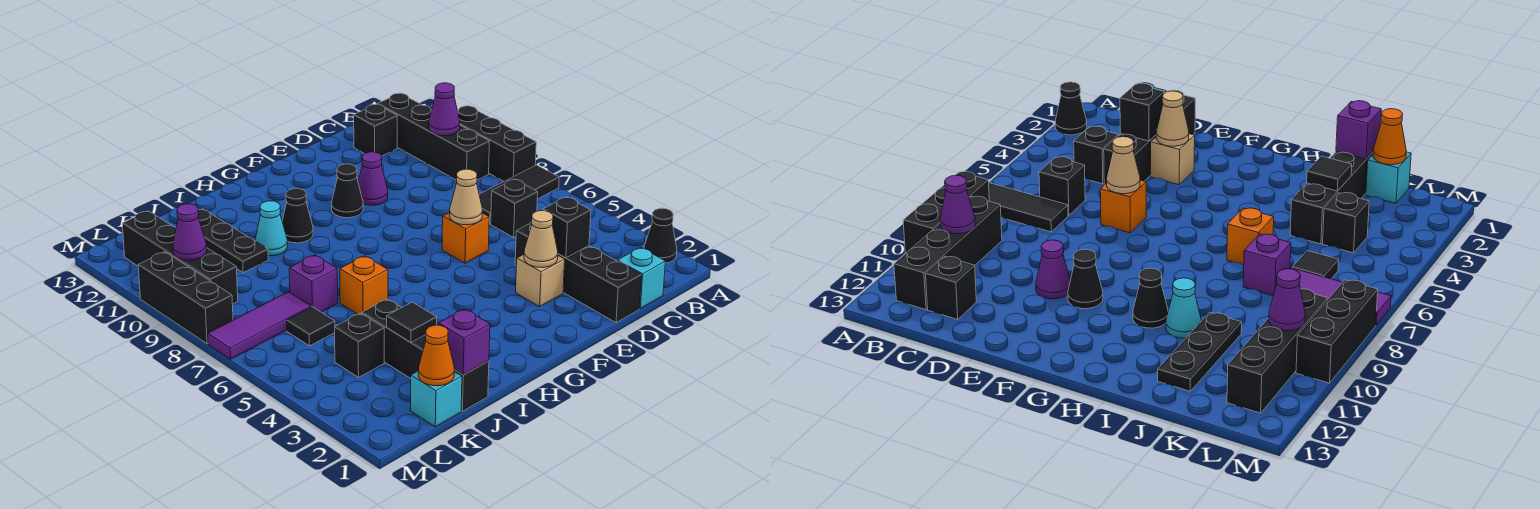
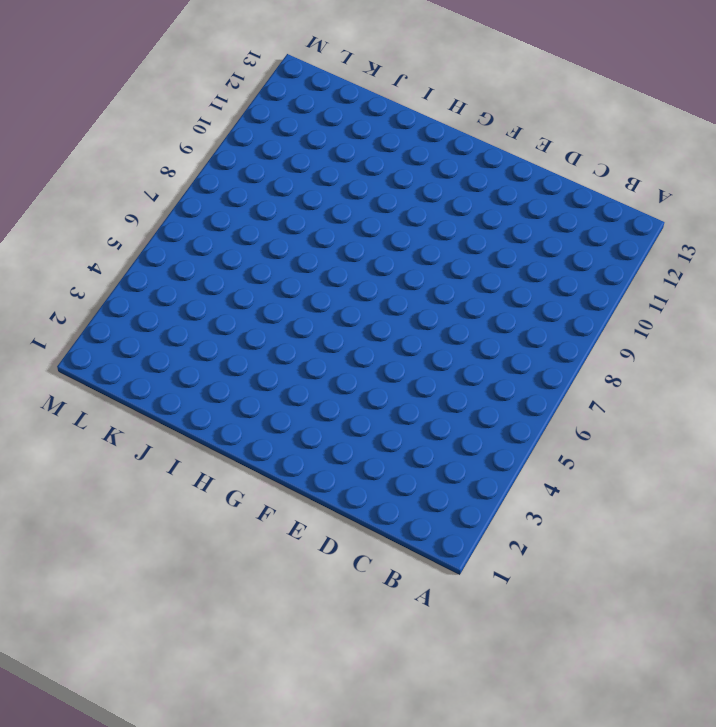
none -> black cone A2 level 1
none -> black tile A7:C7 level 1
none -> black brick A8:A10 level 1
none -> black brick B9:B12 level 1

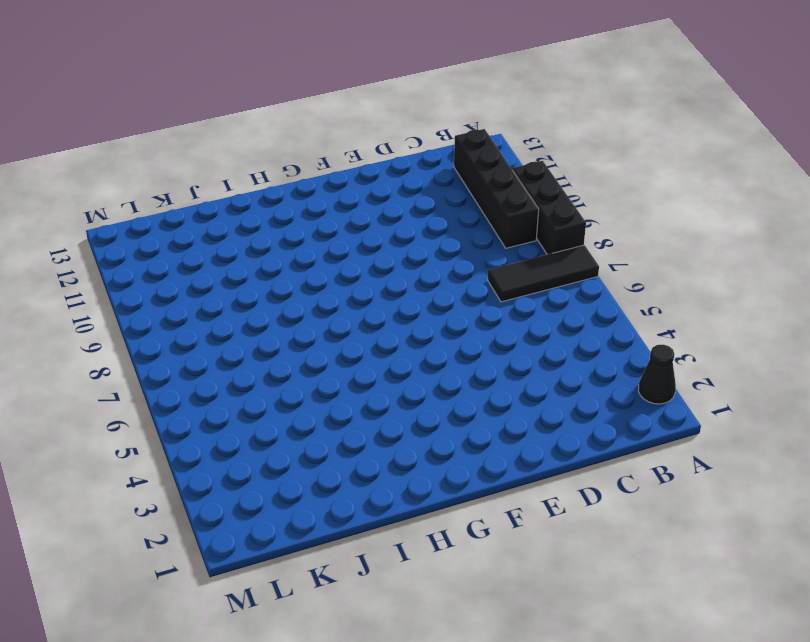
none -> cyan brick C1 level 1
none -> black brick C4 level 1
none -> black brick C6 level 1
none -> black brick C12 level 1

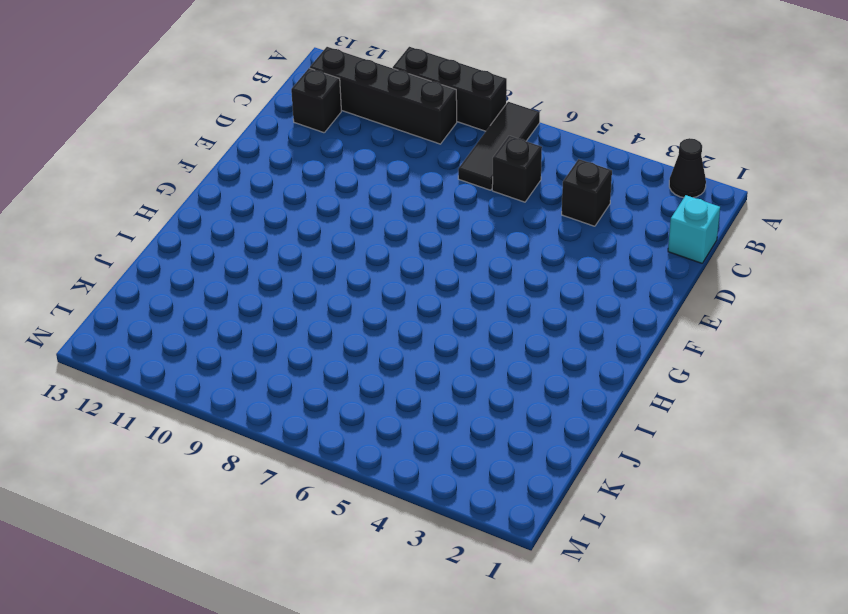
none -> black brick D1:D4 level 1
none -> tan brick E3 level 1
none -> orange brick E6 level 1
none -> purple cone E10 level 1

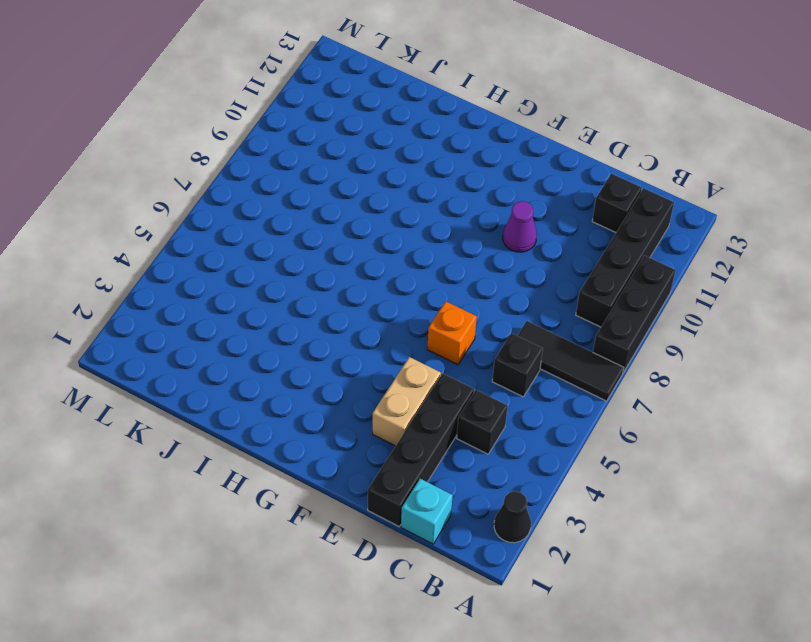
tan brick E3:E4 level 1 -> tan brick E3 level 1
none -> black cone F10 level 1
none -> black cone H10 level 1
none -> orange brick I6 level 1
none -> cyan cone I10 level 1

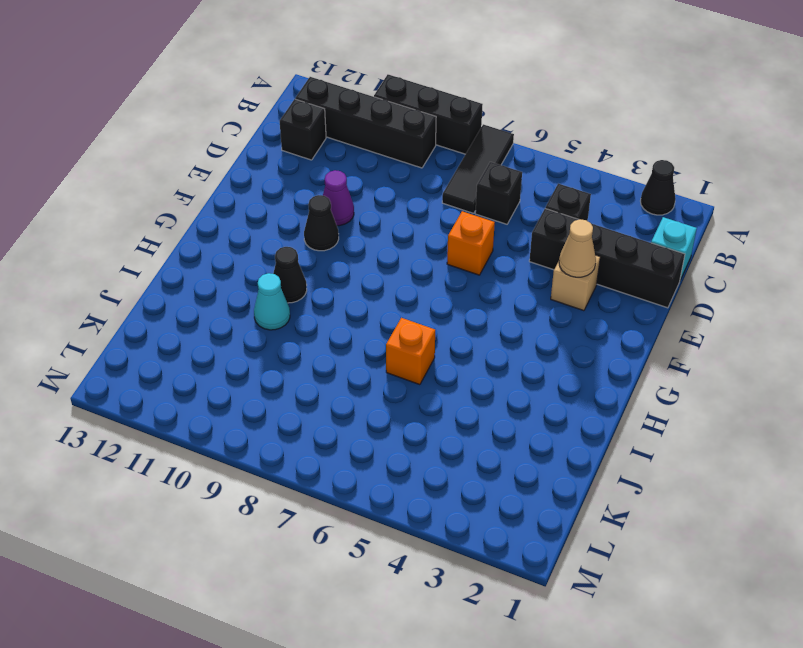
none -> black brick J1:J4 level 1
none -> purple brick J7 level 1
none -> black plate J10:J12 level 1
none -> cyan brick K1 level 1

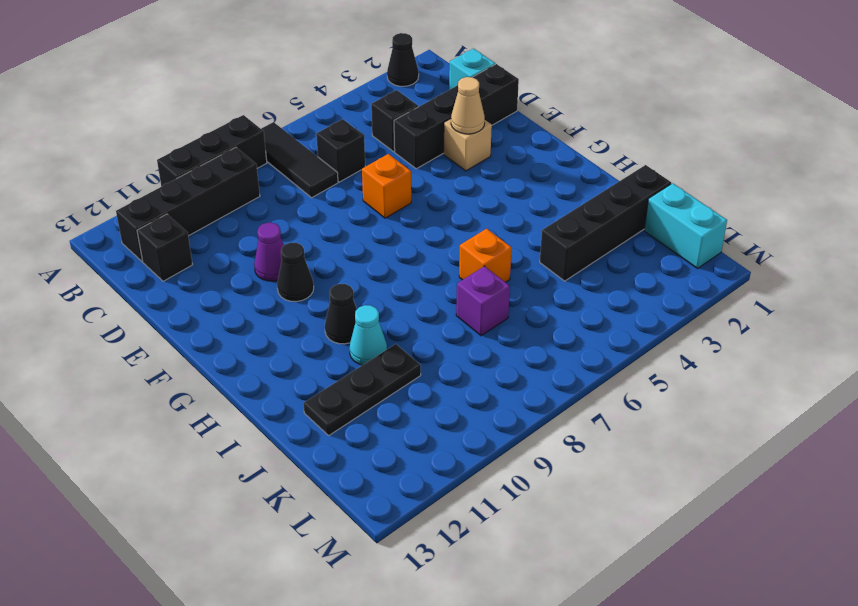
cyan brick K1:L1 level 1 -> cyan brick K1 level 1
none -> black brick K4 level 1
none -> black tile K6 level 1
none -> purple tile K7:M7 level 1
none -> black brick L9:L12 level 1

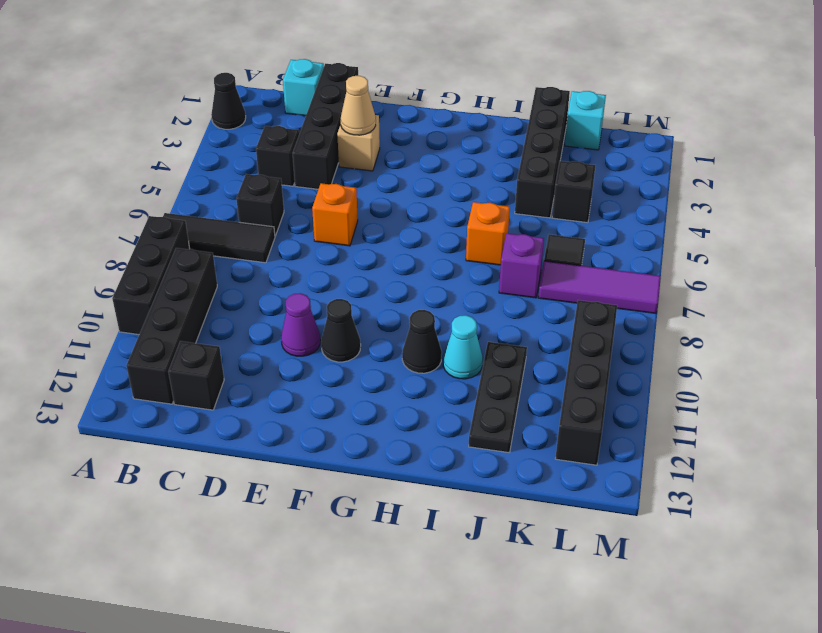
none -> black brick M8:M10 level 1
none -> purple cone B10 level 2
none -> black brick D3 level 2
none -> tan cone E6 level 2

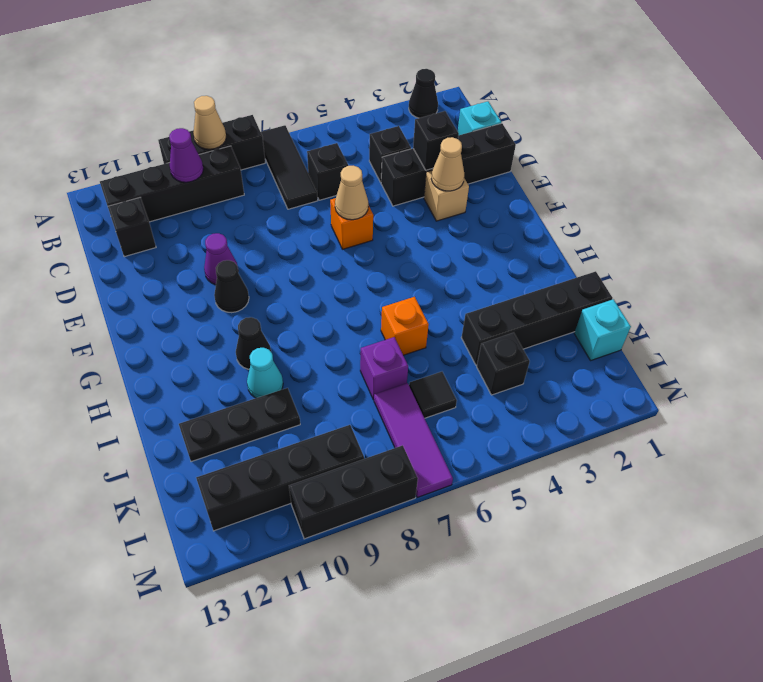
tan cone A9 level 2 -> none
none -> purple brick J1 level 2
none -> black tile J3 level 2
none -> orange cone K1 level 2
none -> purple cone L10 level 2

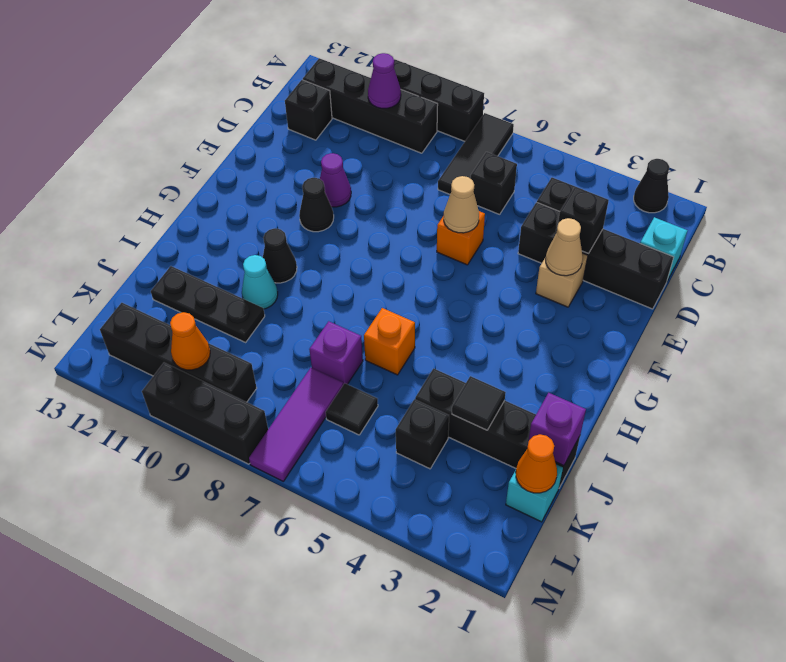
orange cone L10 level 2 -> purple cone L10 level 2

